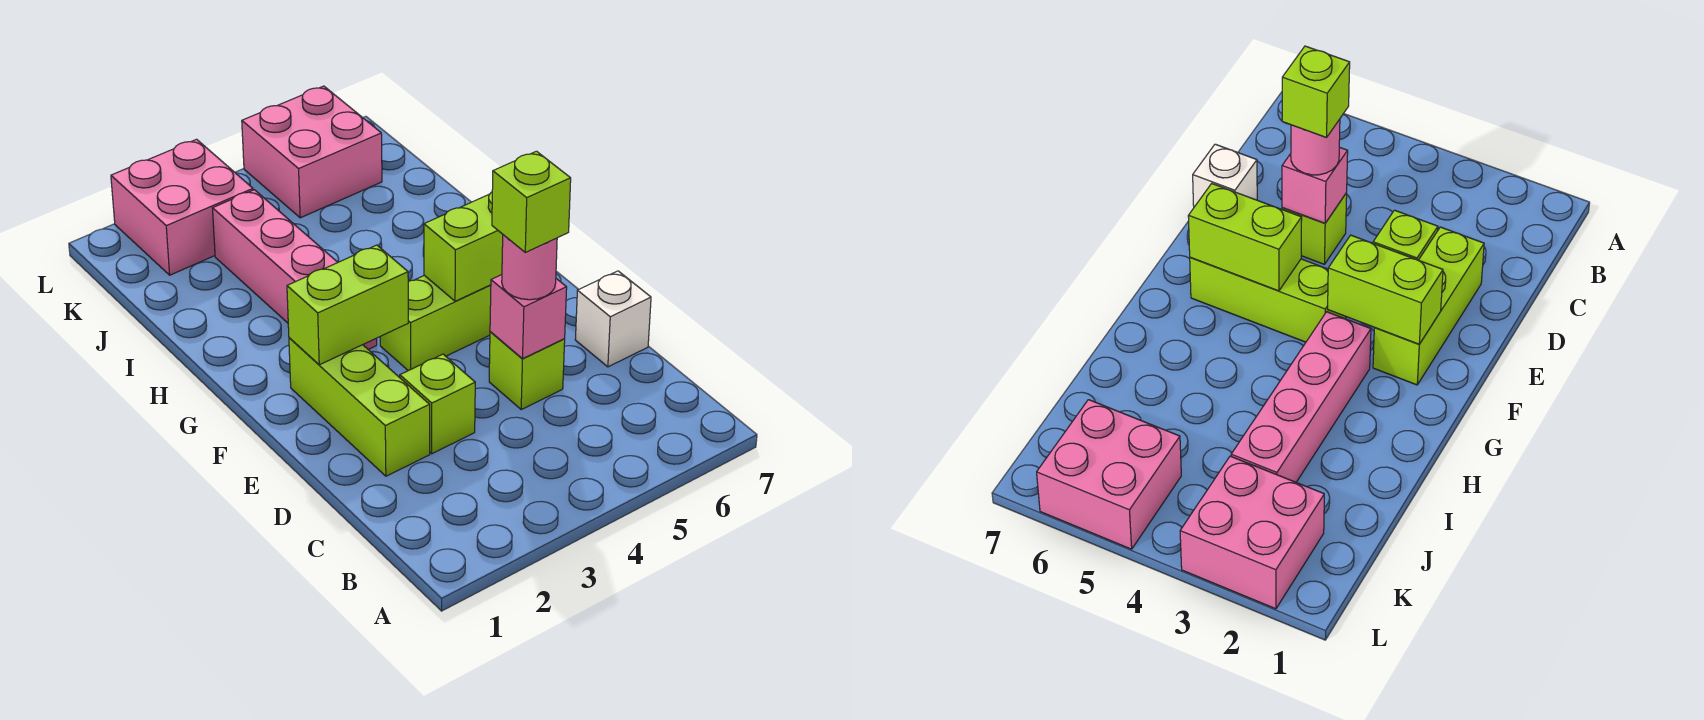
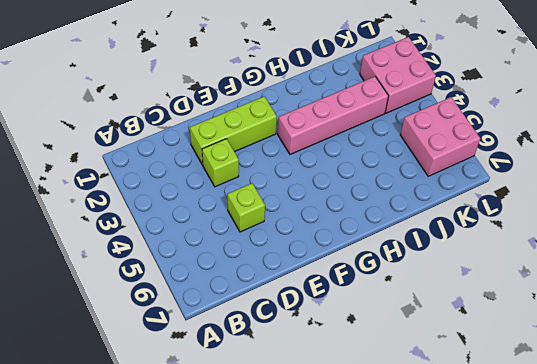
none -> white brick D7 level 1
none -> lime brick F4:F6 level 1
none -> pink brick D5 level 2

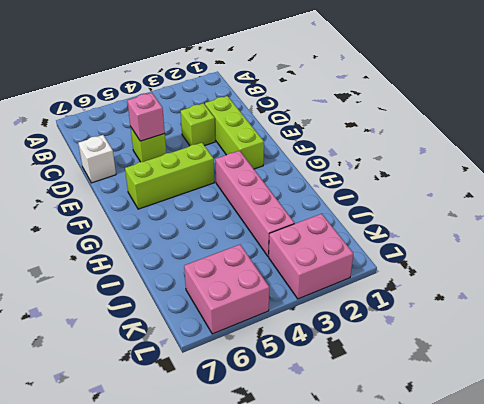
none -> lime brick F2:F3 level 2
none -> lime brick F5:F6 level 2
none -> pink round brick D5 level 3

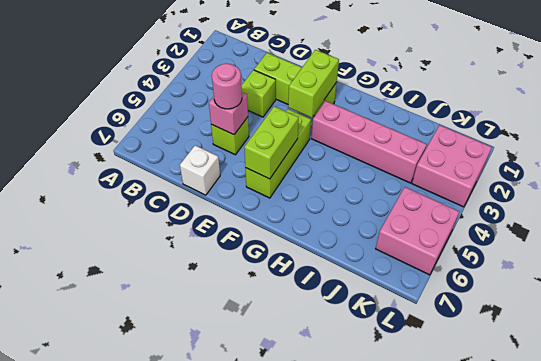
none -> lime brick D5 level 4

